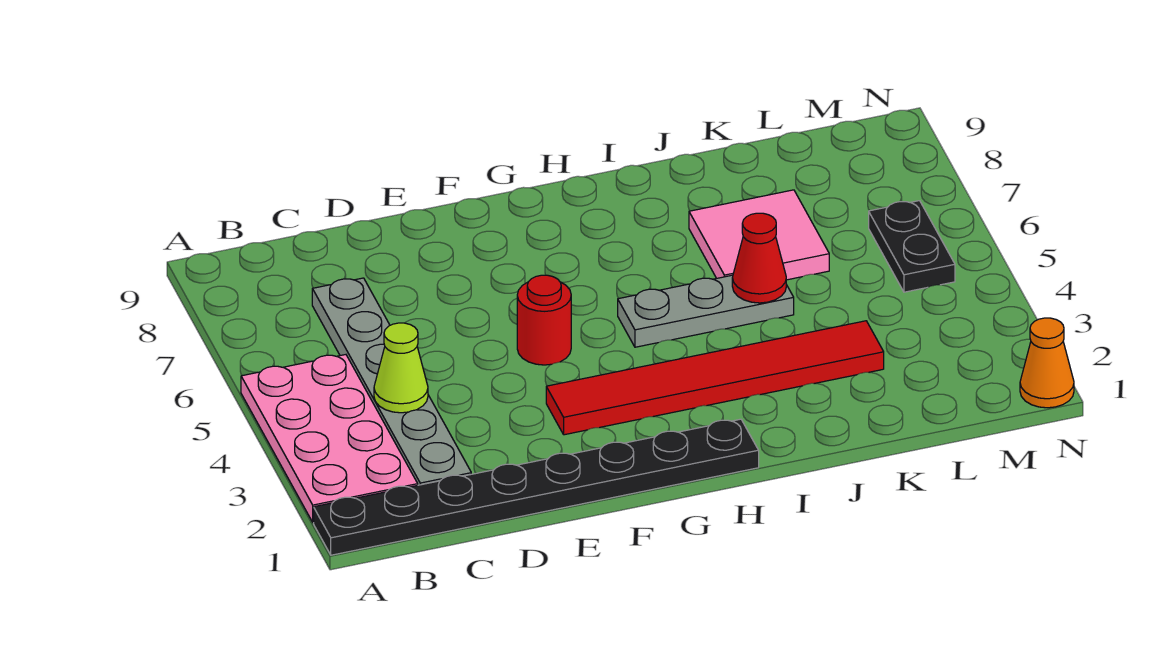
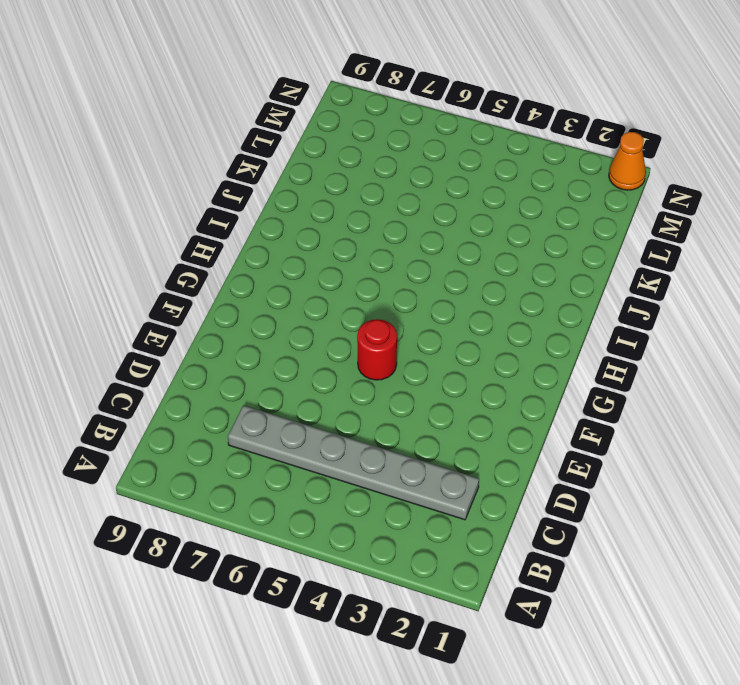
none -> black plate A1:H1 level 1
none -> pink plate A2:B5 level 1

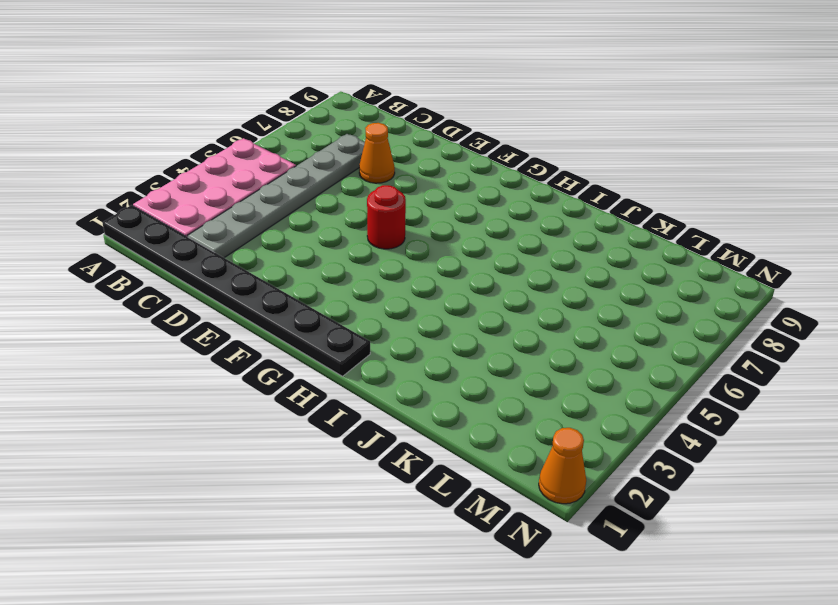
orange cone D7 level 1 -> none
none -> red tile F3:K3 level 1
none -> grey plate H5:J5 level 1

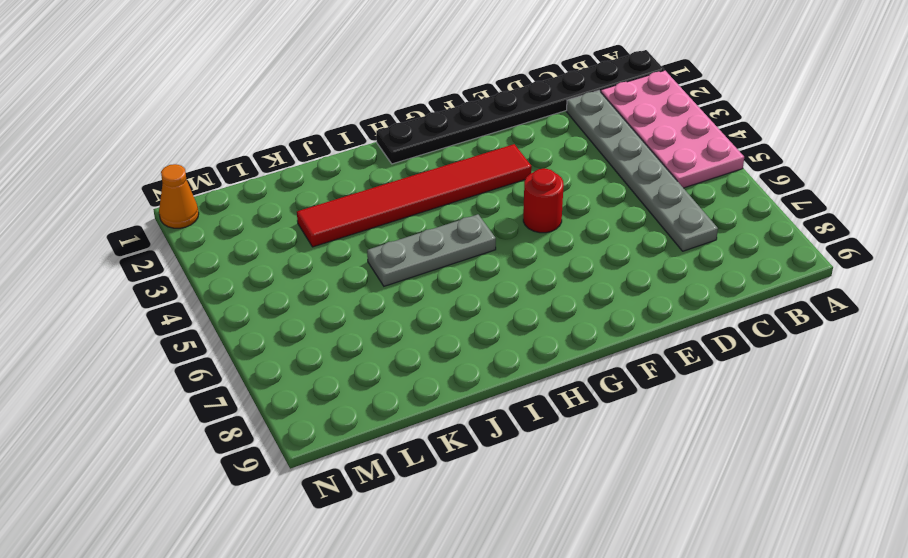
none -> pink tile J6:K7 level 1
none -> black plate M5:M6 level 1

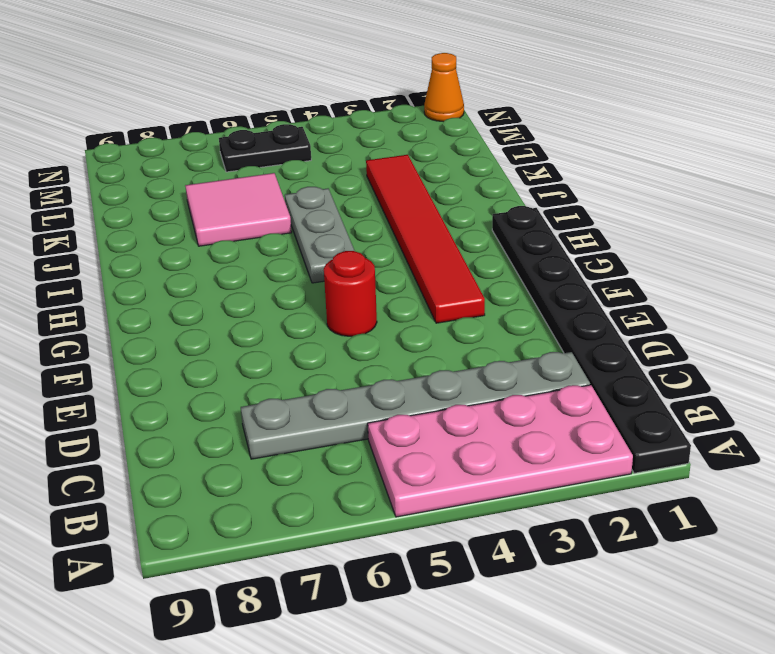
none -> lime cone C4 level 2
none -> red cone J5 level 2

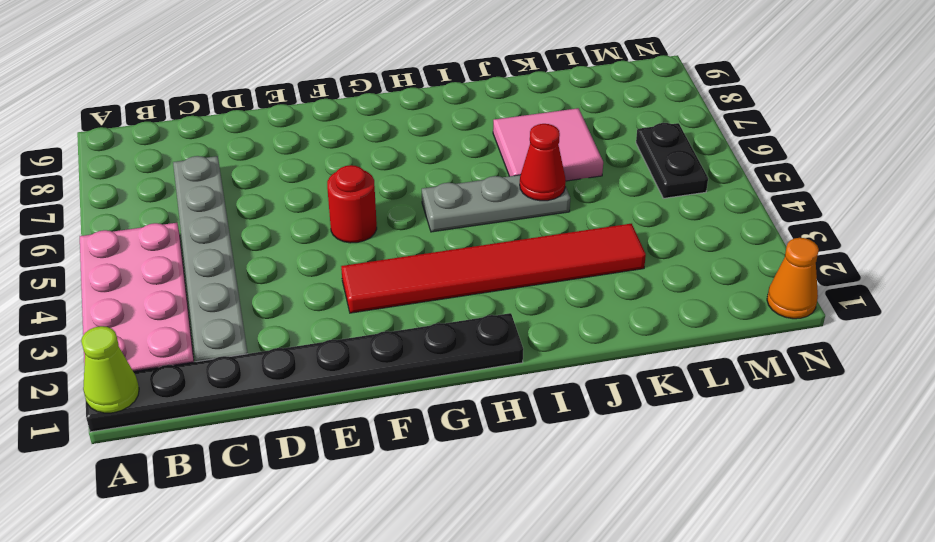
lime cone A1 level 2 -> lime cone C4 level 2

